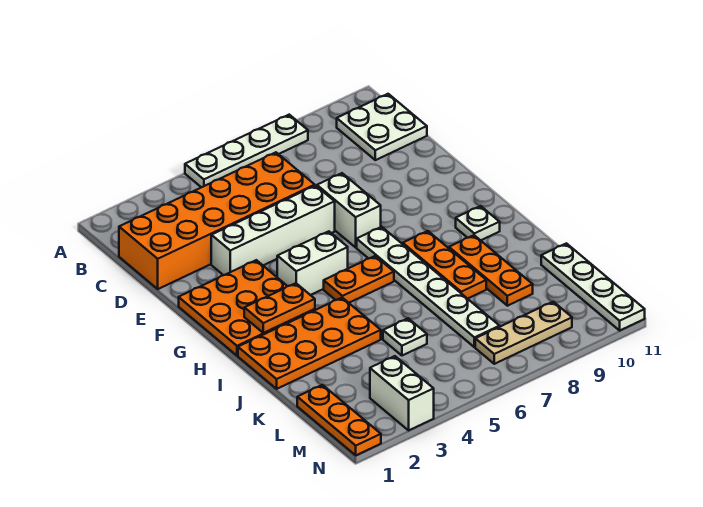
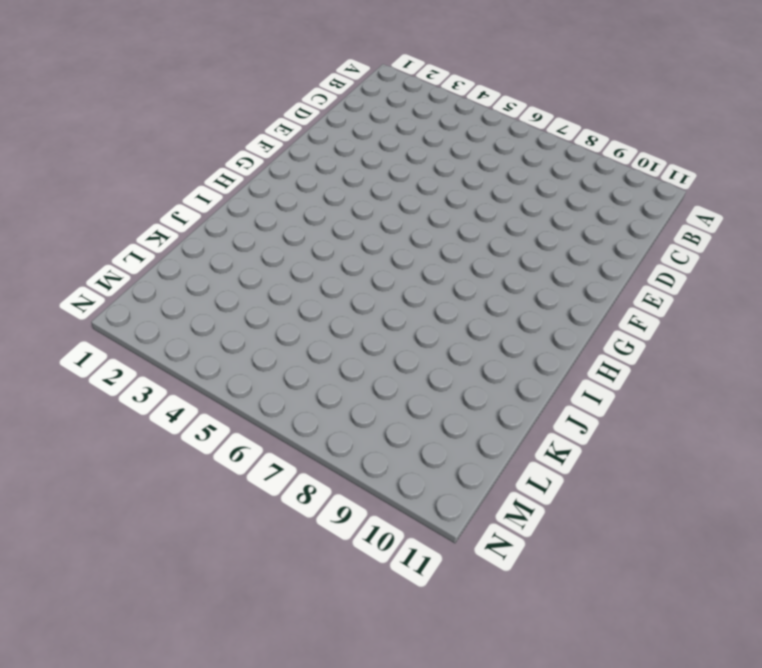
none -> white plate A5:A8 level 1
none -> white plate B10:C11 level 1
none -> orange brick C1:D6 level 1

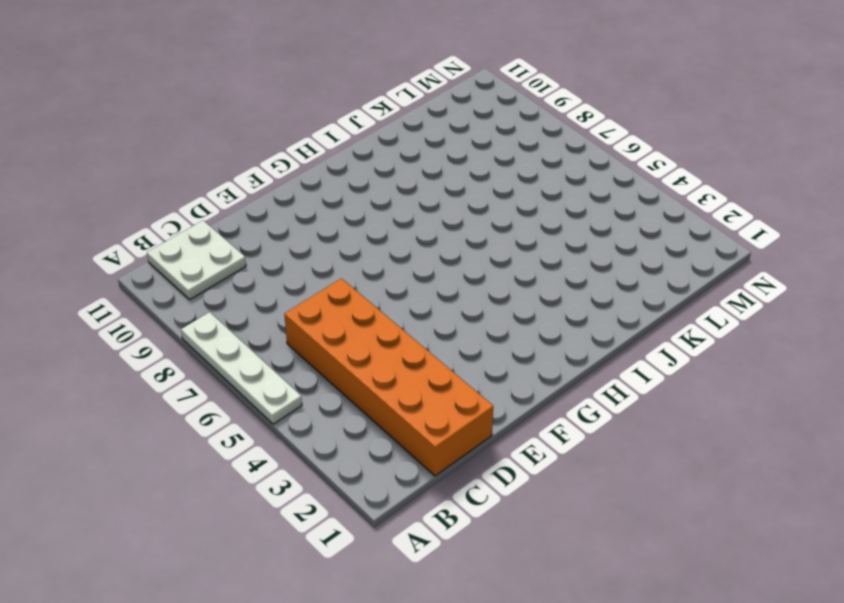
none -> white brick E3:E6 level 1
none -> white brick E7:F7 level 1
none -> orange plate F1:H3 level 1

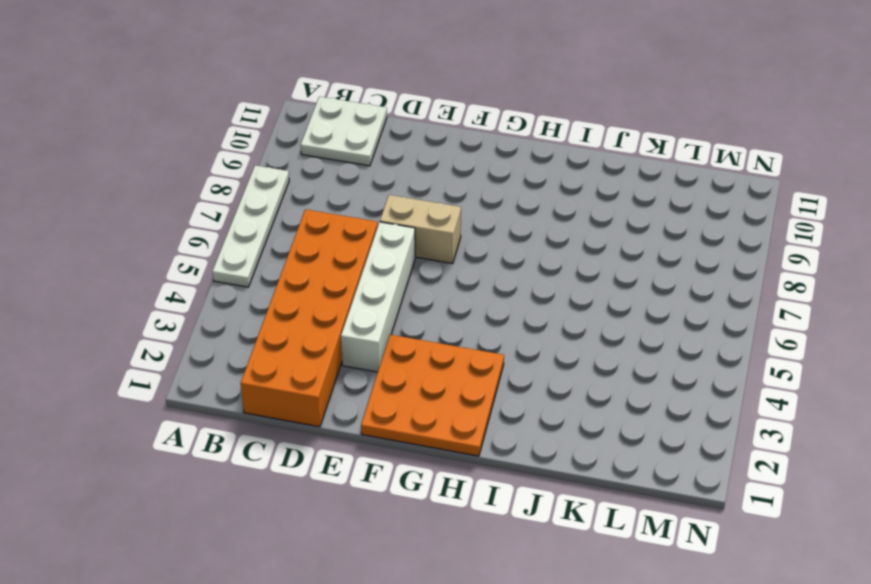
tan brick E7:F7 level 1 -> white brick E7:F7 level 1
none -> white brick G4:G5 level 1
none -> white plate G7:L7 level 1
none -> orange plate H5:H6 level 1

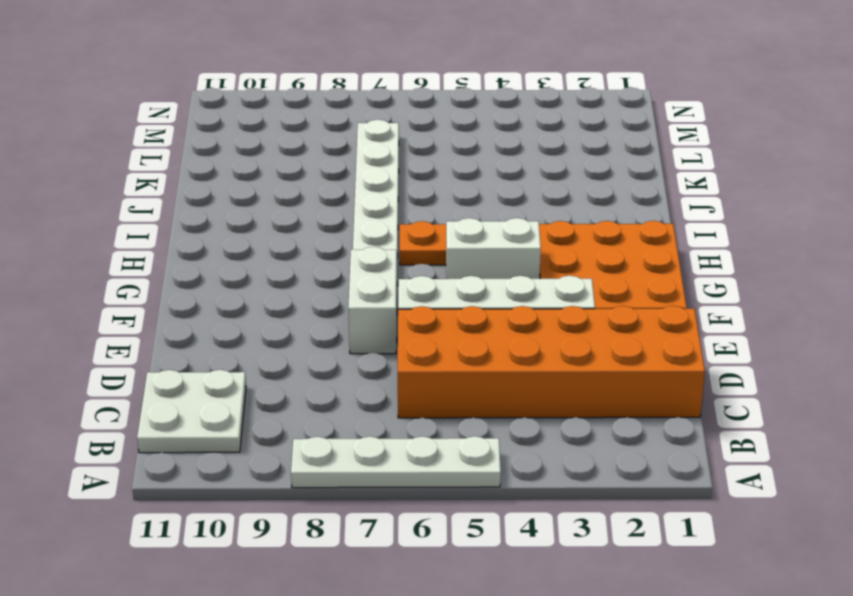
none -> orange plate H8:J8 level 1
none -> white plate H10 level 1
none -> orange plate I1:J4 level 1

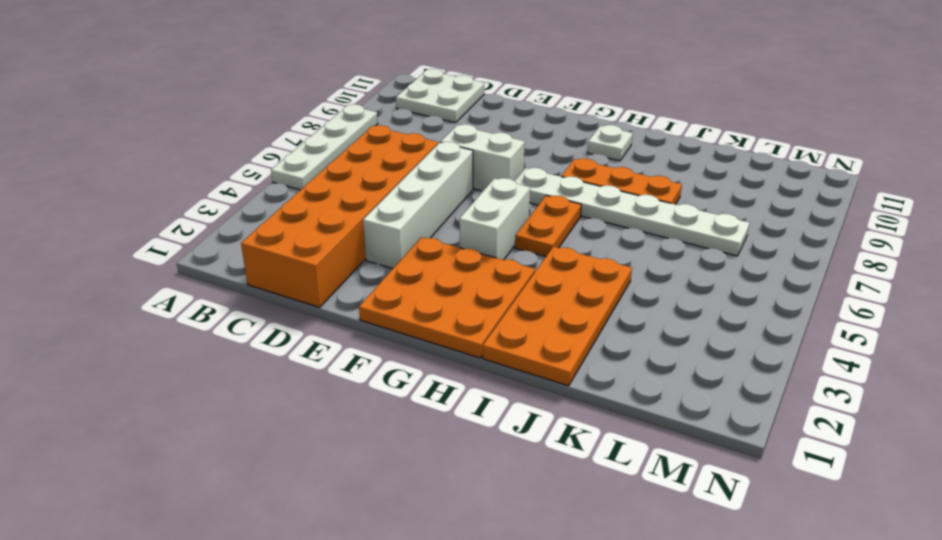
none -> orange plate I9:K9 level 1
none -> white plate K5 level 1
none -> white plate K11:N11 level 1

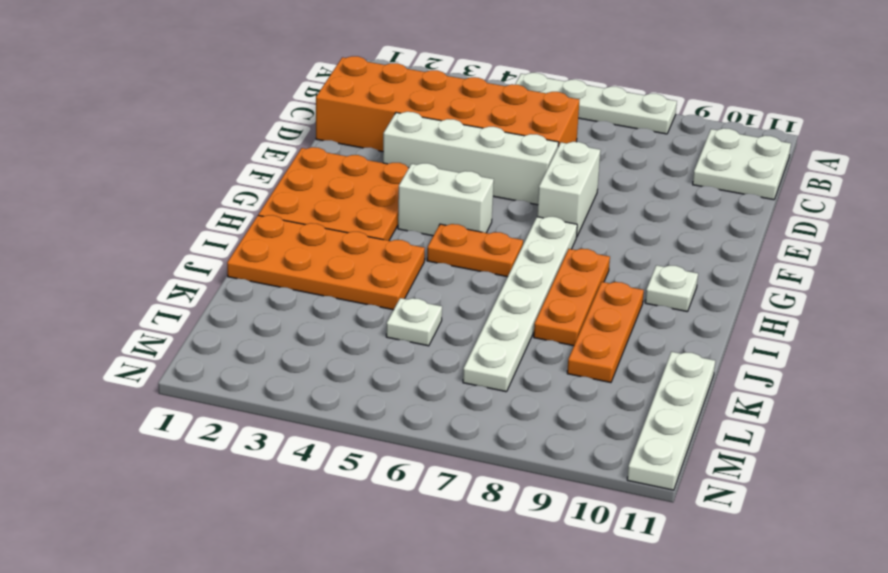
none -> orange plate L1:N1 level 1
none -> white brick M3:N3 level 1
none -> tan plate M7:M9 level 1

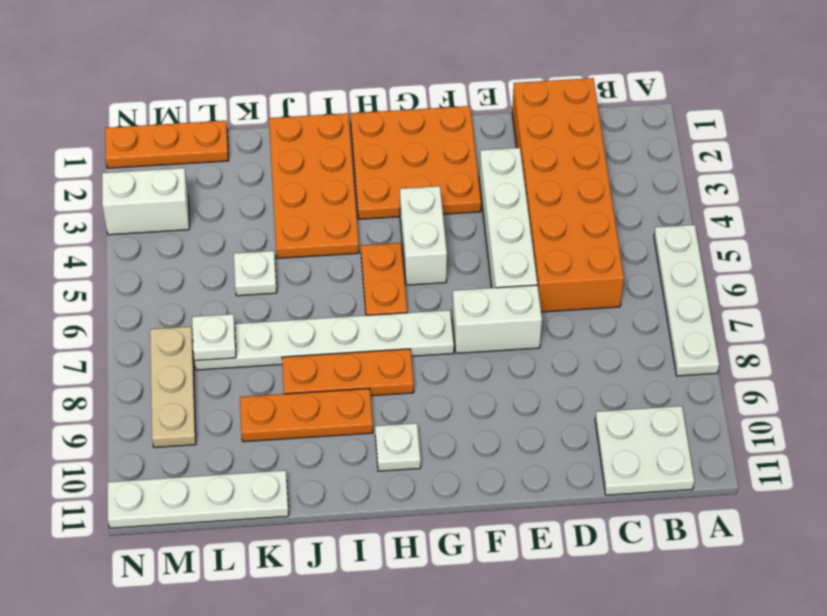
white plate L7 level 2 -> none
none -> orange plate H2:H3 level 2

